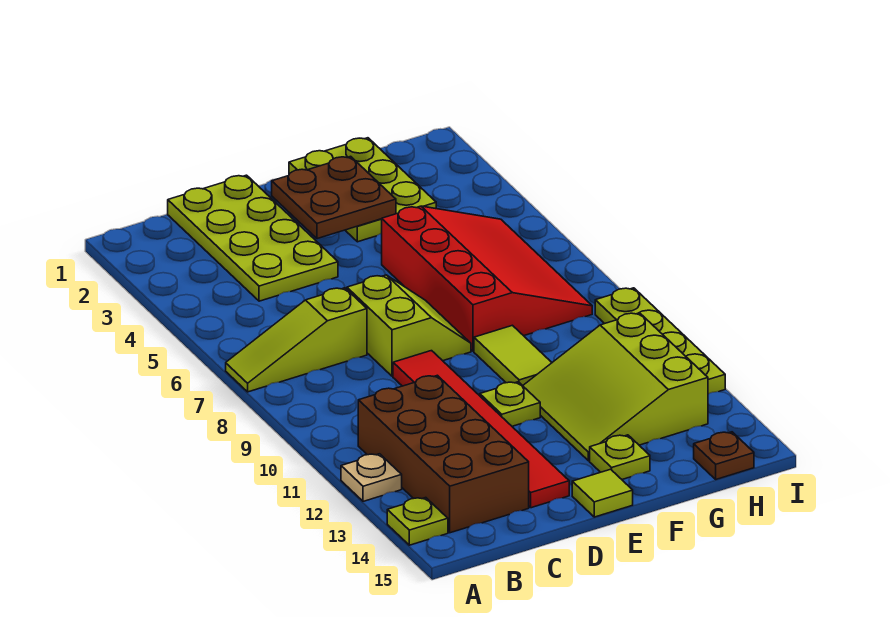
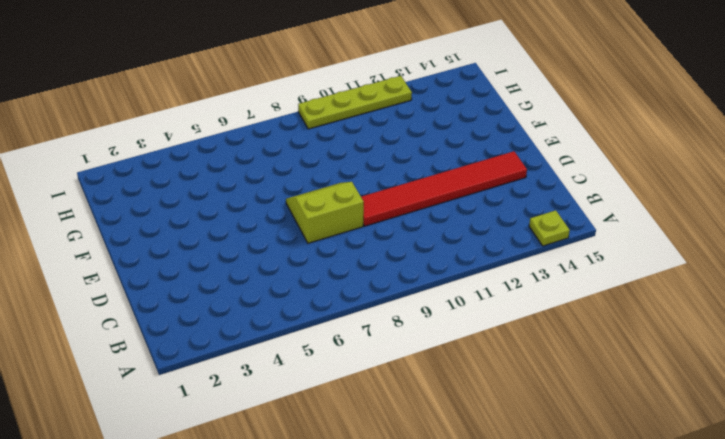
none -> lime slope A7:C7 level 1 top C
none -> tan plate A12 level 1
none -> brown brick B11:C14 level 1

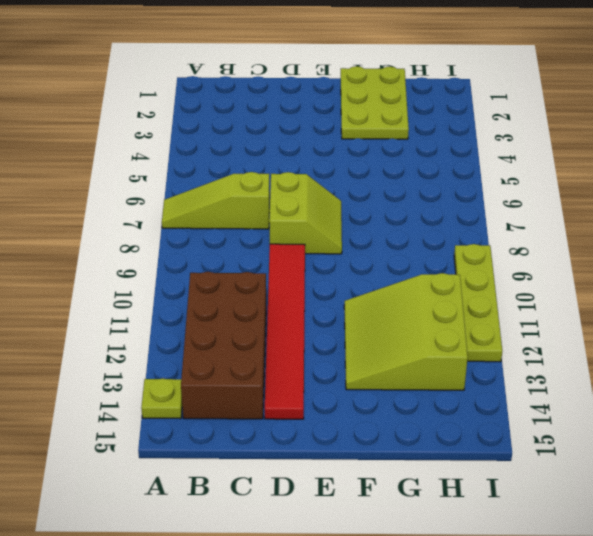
none -> tan plate A12 level 1
none -> lime plate C1:D4 level 1
none -> lime plate E11 level 1

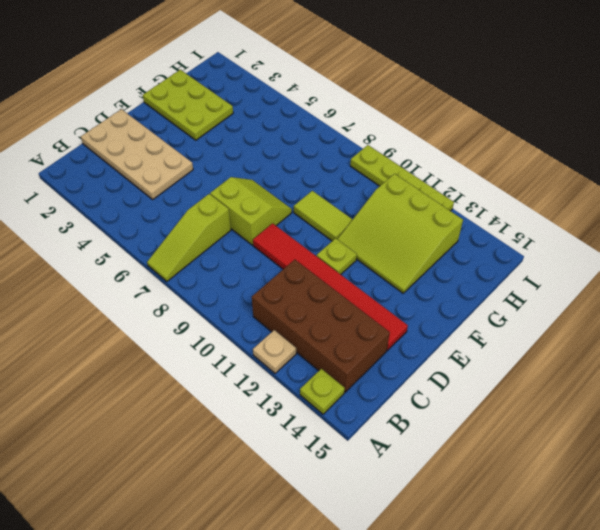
tan plate C1:D4 level 1 -> lime plate C1:D4 level 1
none -> lime tile E15 level 1
none -> red slope F5:H8 level 1 top F
none -> lime plate F14 level 1

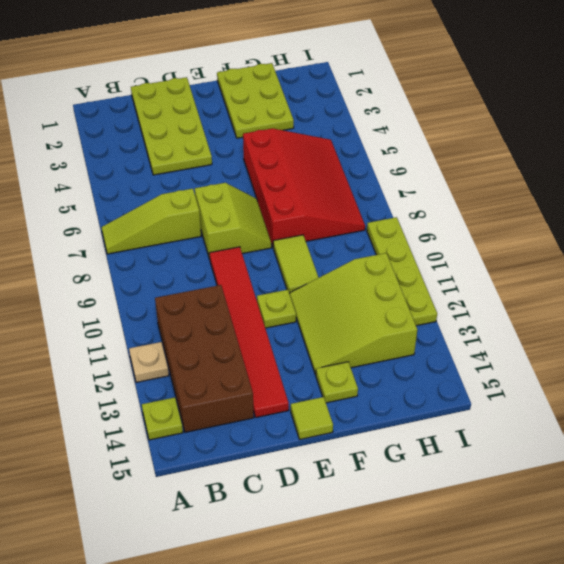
none -> brown plate H15 level 1
none -> brown plate E2:F3 level 2

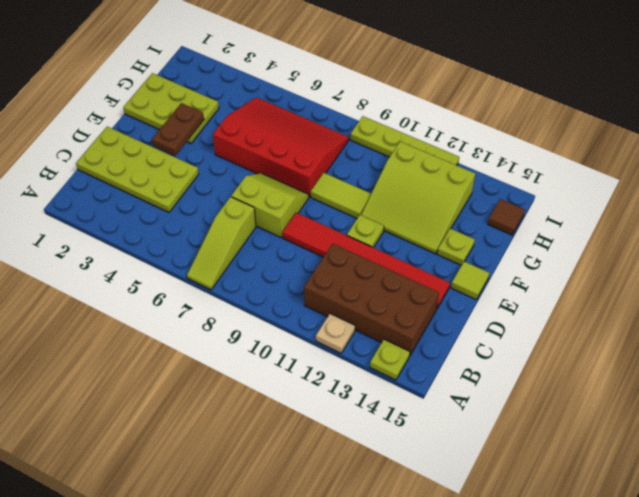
brown plate E3:F3 level 2 -> brown plate E2:F3 level 2
brown tile H15 level 1 -> brown plate H15 level 1

